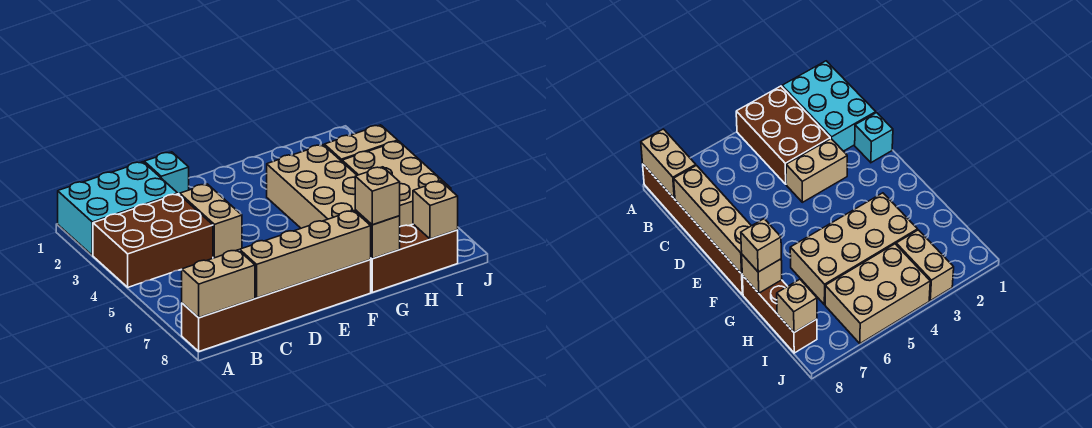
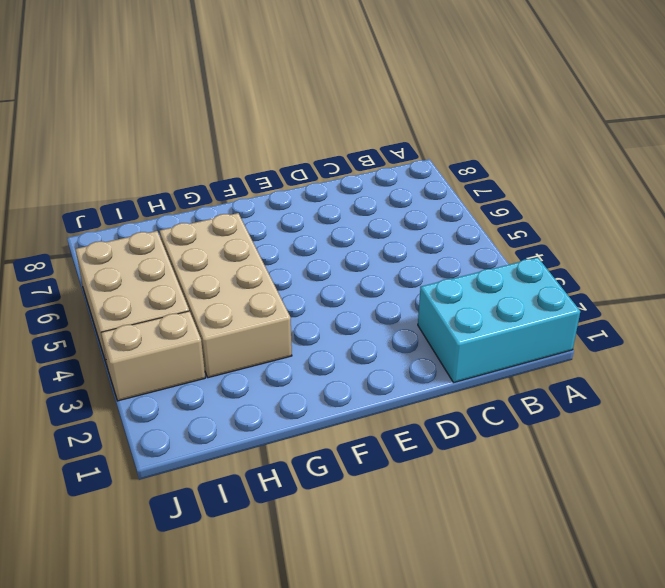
none -> brown brick A3:C4 level 1
none -> brown brick A8:F8 level 1
none -> cyan brick D1 level 1

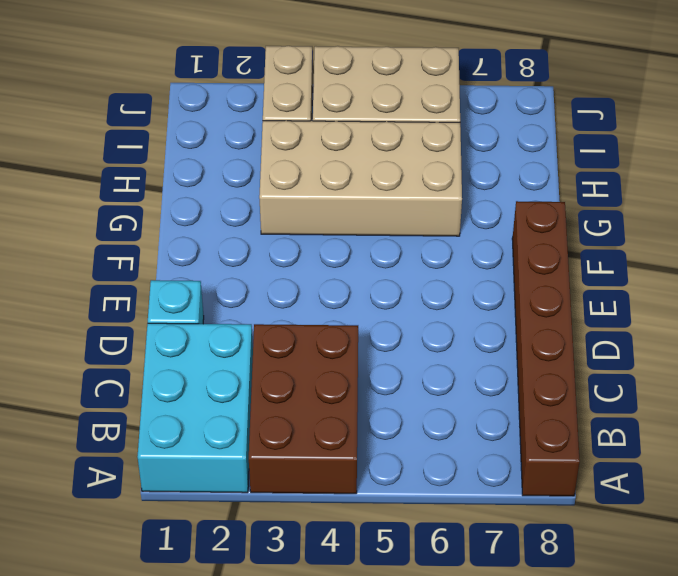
none -> tan brick D3:D4 level 1
none -> brown brick G8:I8 level 1
none -> tan brick A8:B8 level 2

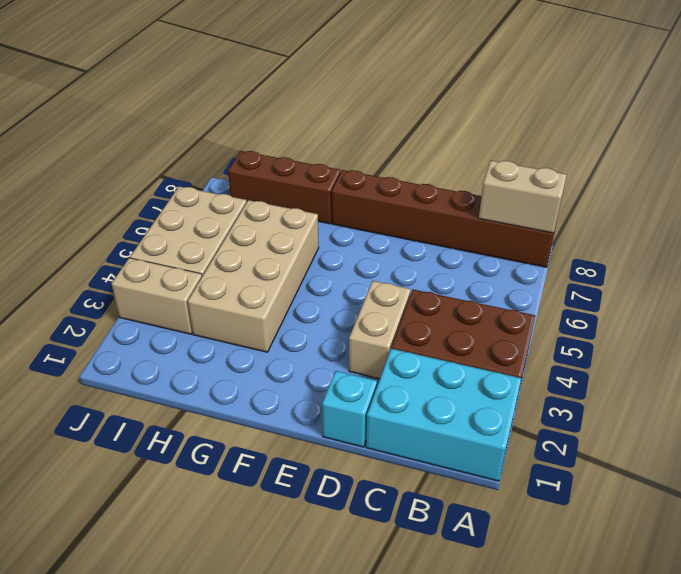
none -> tan brick C8:F8 level 2
none -> tan brick G8 level 2
none -> tan brick I8 level 2

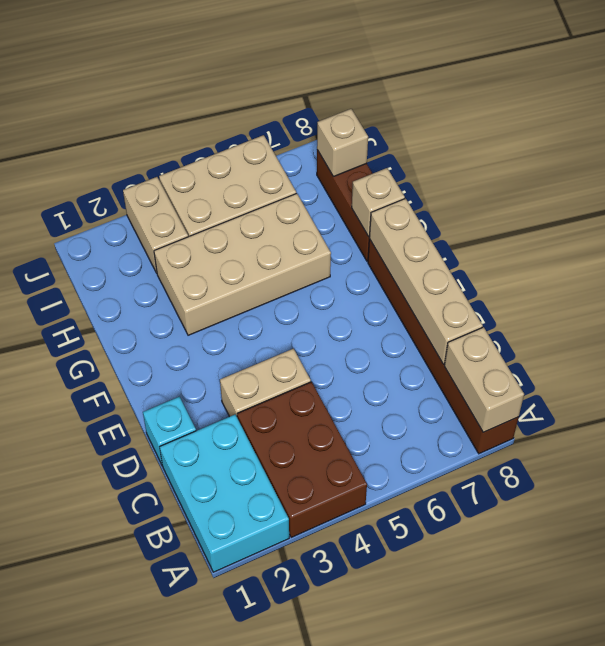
none -> tan brick G8 level 3

